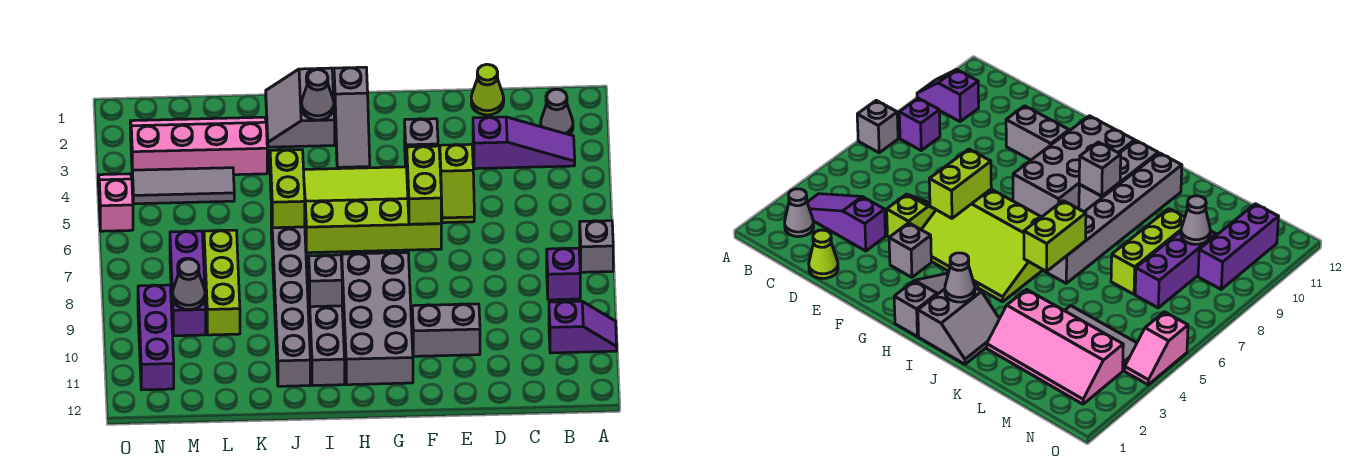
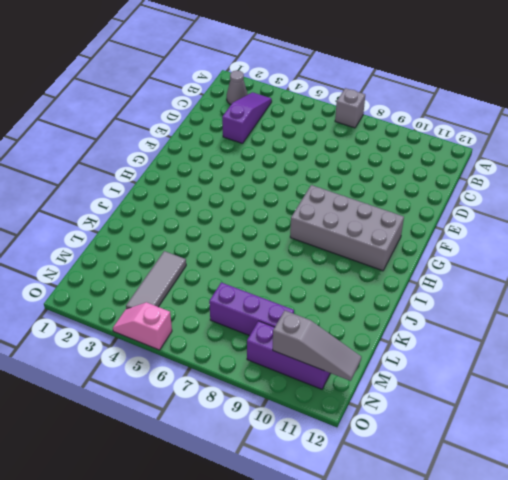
grey slope N10:N12 level 2 top 10 -> grey slope H1:H3 level 1 top 1
none -> purple slope A10:B10 level 1 top B
none -> purple brick B8 level 1
none -> lime cone D1 level 1

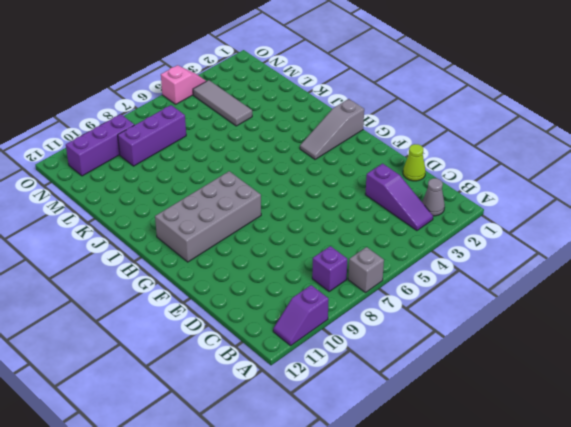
purple slope A10:A11 level 1 top 10 -> purple slope A10:B10 level 1 top B
none -> lime slope E4:E5 level 1 top 4
none -> grey brick E10:F10 level 1
none -> grey brick F3 level 1

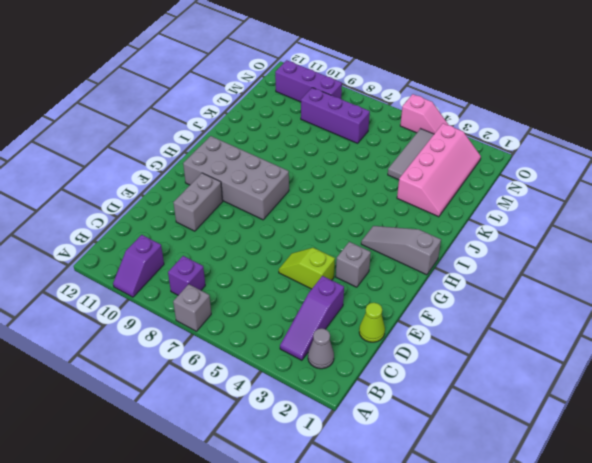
none -> lime slope F4:I6 level 1 top 6
none -> grey slope I1:J2 level 1 top I
none -> grey brick I9:I11 level 1

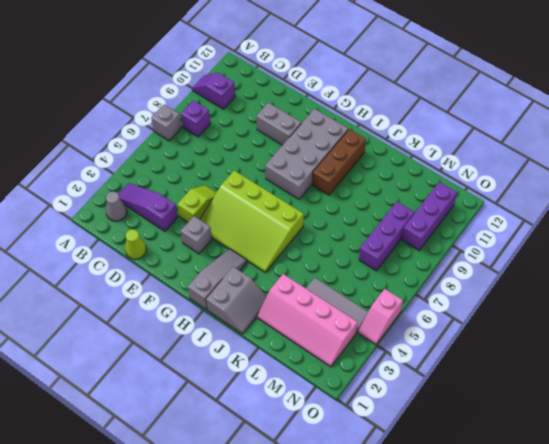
brown brick I9:I11 level 1 -> grey brick I9:I11 level 1
none -> grey brick J6:J11 level 1
none -> lime brick L7:L9 level 1
none -> lime brick F5:F6 level 2

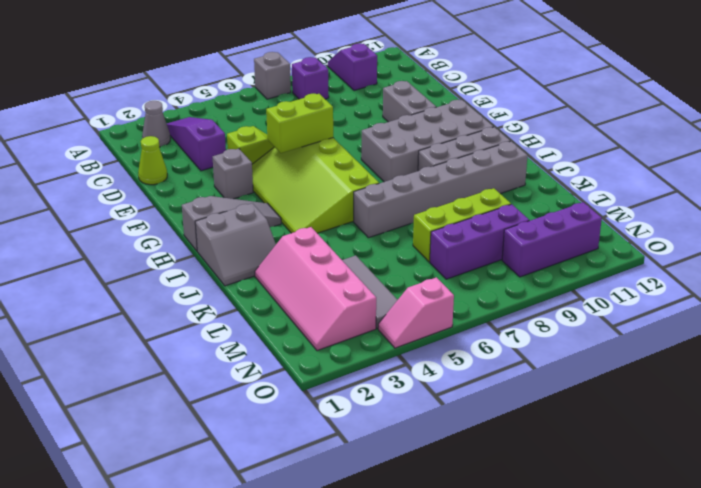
none -> grey cone I2 level 2
none -> grey brick I9 level 2
none -> lime brick J5:J6 level 2

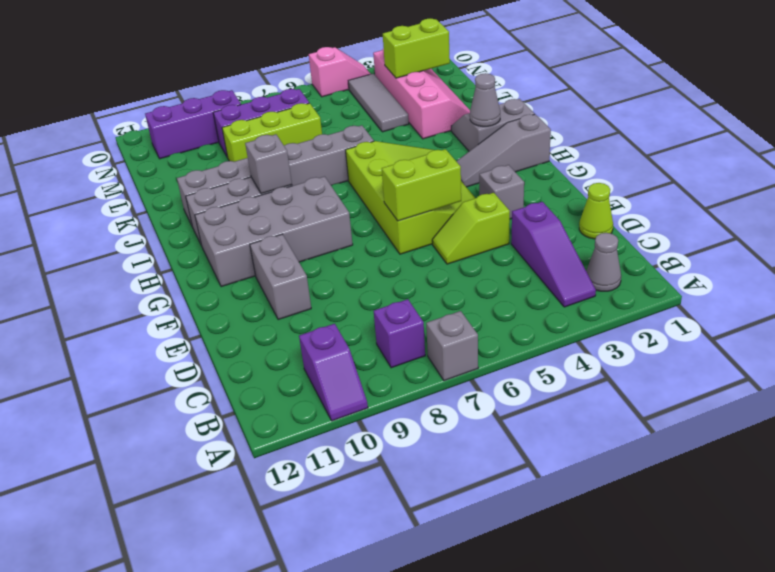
lime brick M2:M3 level 2 -> lime brick J5:J6 level 2
none -> grey cone M9 level 2

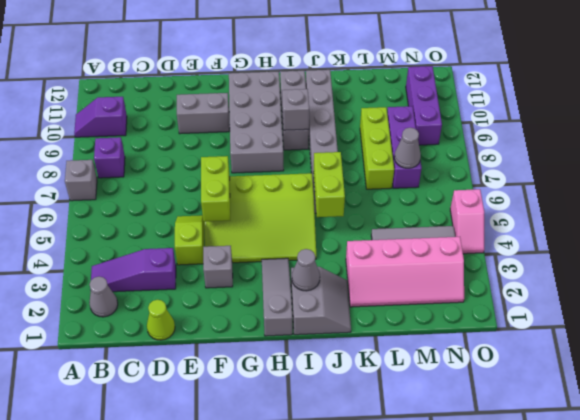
grey cone M7 level 2 -> grey cone M9 level 2

